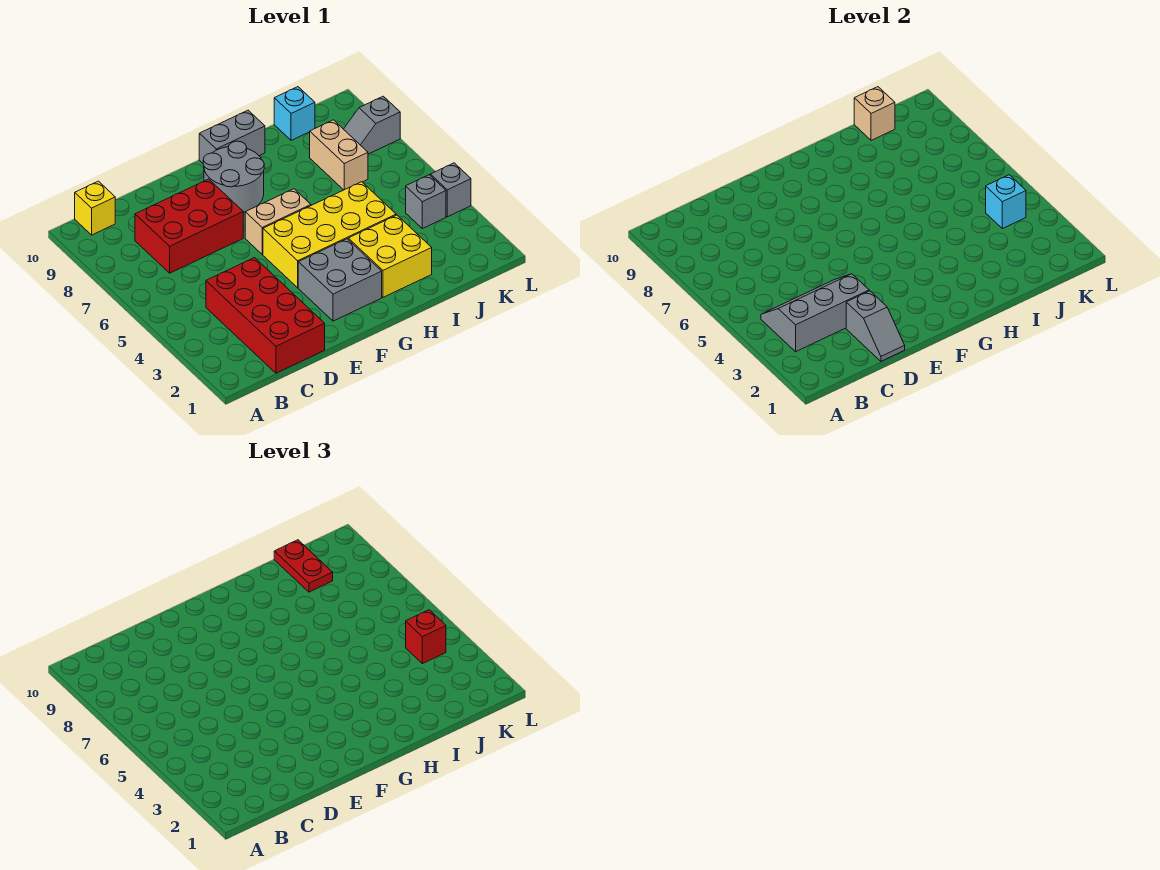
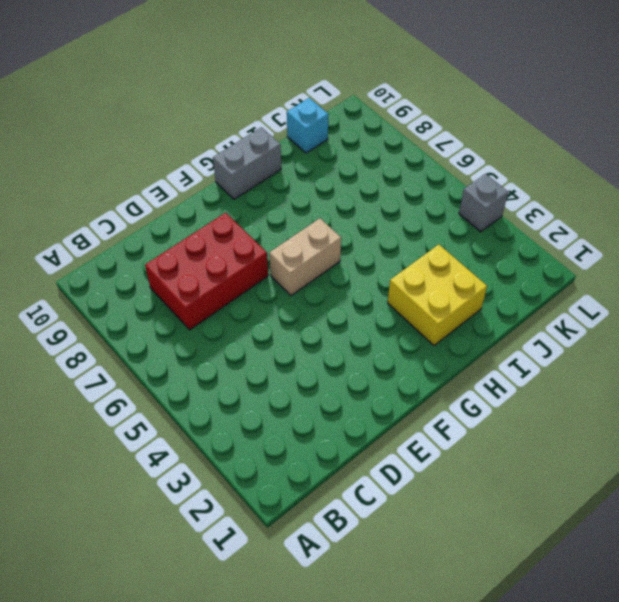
none -> yellow brick B10 level 1
none -> red brick C1:D4 level 1
none -> grey brick F2:G3 level 1

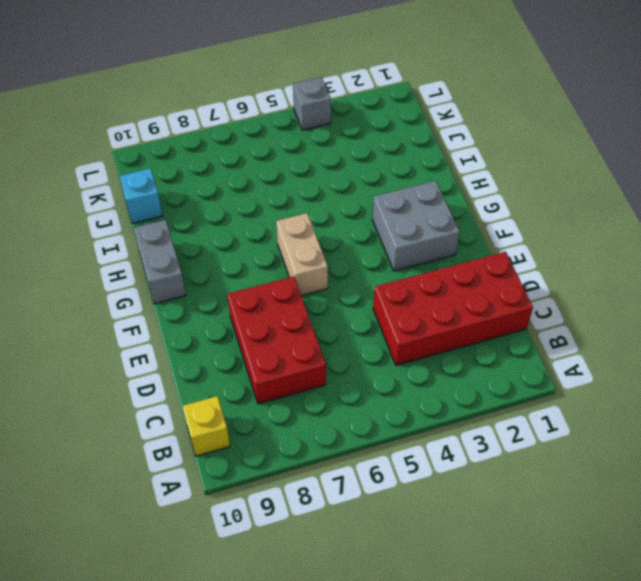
none -> yellow brick F4:I5 level 1
none -> grey round brick F8:G9 level 1
none -> yellow brick H2:I3 level 1

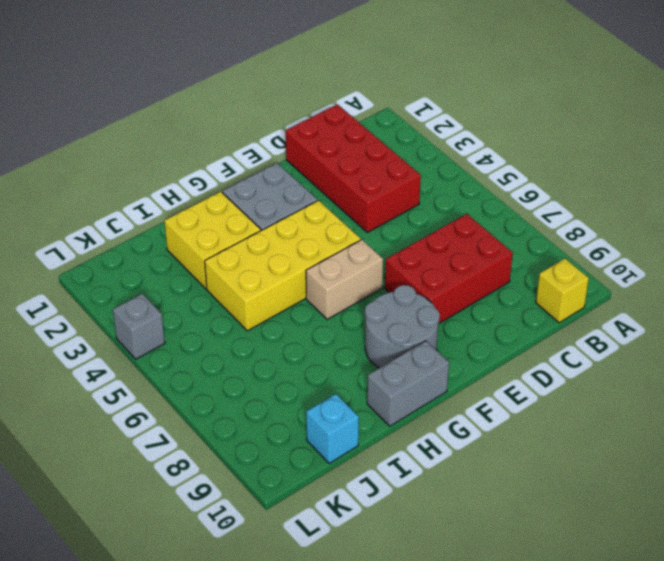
none -> tan brick J7:J8 level 1
none -> grey brick K4 level 1
none -> grey slope K8:L8 level 1 top L

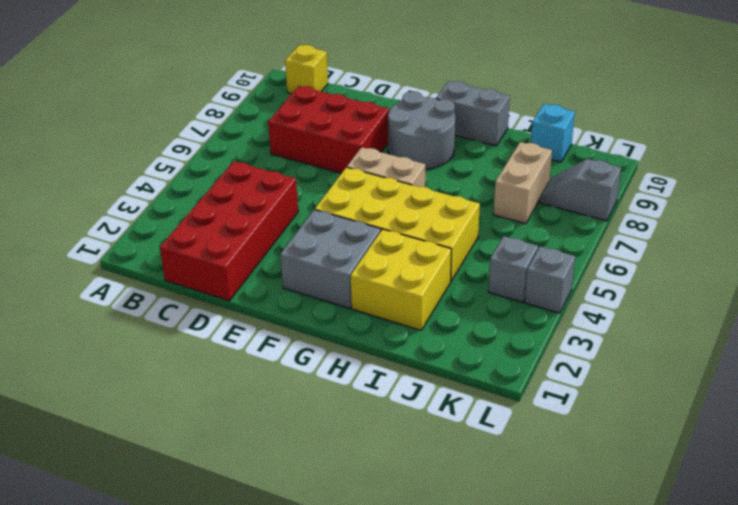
none -> grey slope B3:D4 level 2 top 3
none -> grey slope D1:D2 level 2 top 2
none -> tan brick J10 level 2

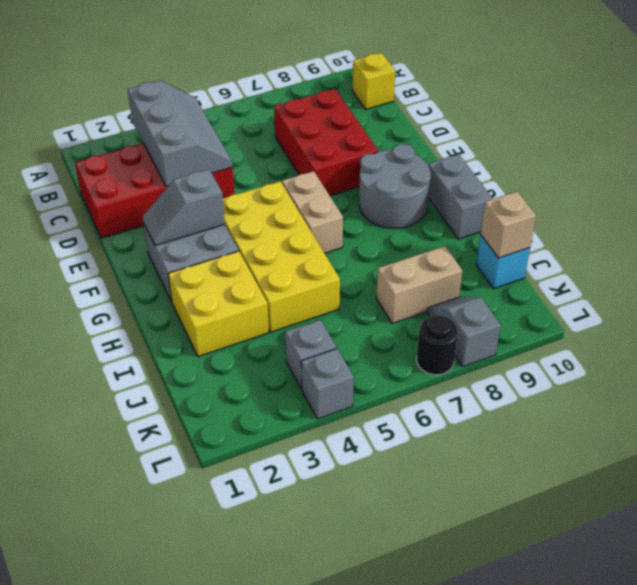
grey slope F2:F3 level 2 top 3 -> grey slope D1:D2 level 2 top 2
black round brick L7 level 1 -> none
none -> cyan brick K4 level 2
none -> red plate J9:J10 level 3
none -> red brick K4 level 3

